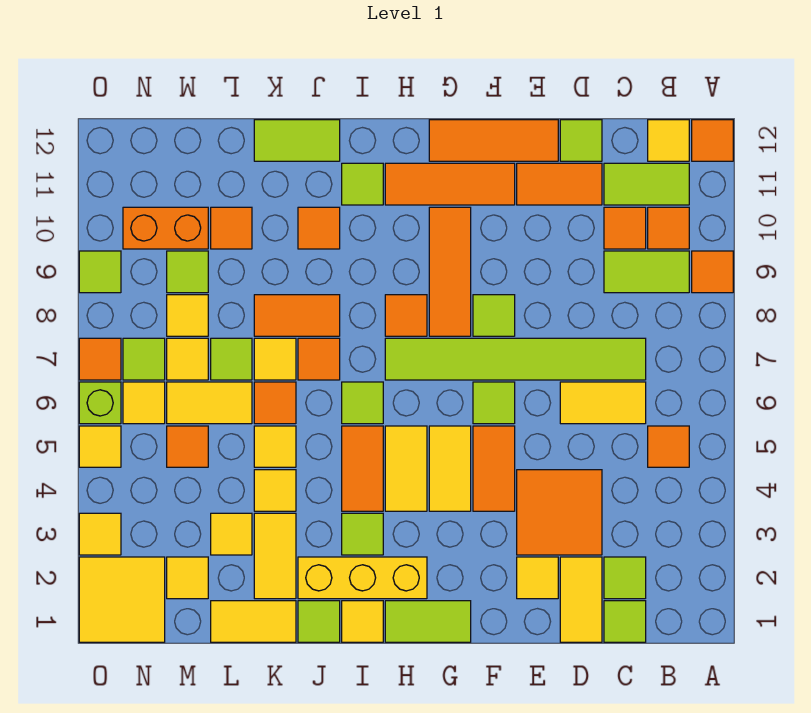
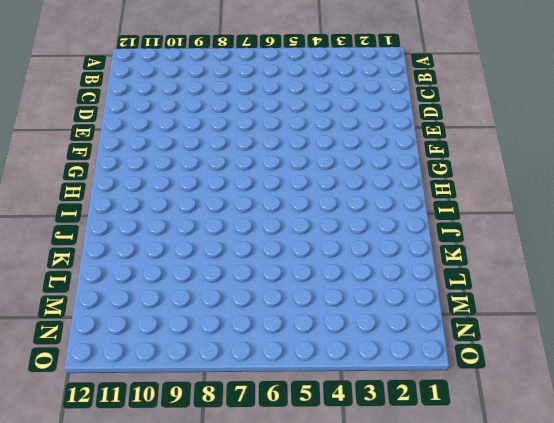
none -> orange tile A9 level 1
none -> orange tile A12 level 1
none -> orange tile B5 level 1
none -> lime tile B9:C9 level 1

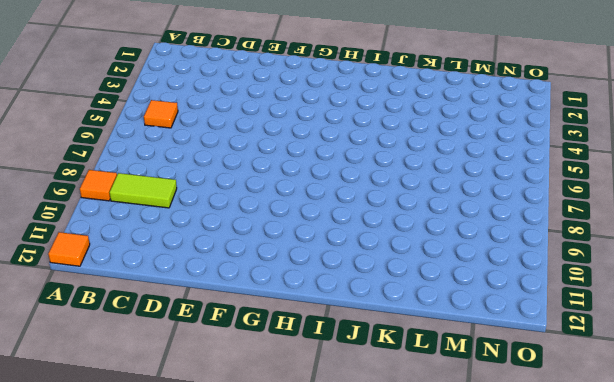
none -> orange tile B10 level 1
none -> lime tile B11:C11 level 1
none -> yellow tile B12 level 1
none -> lime tile C1 level 1

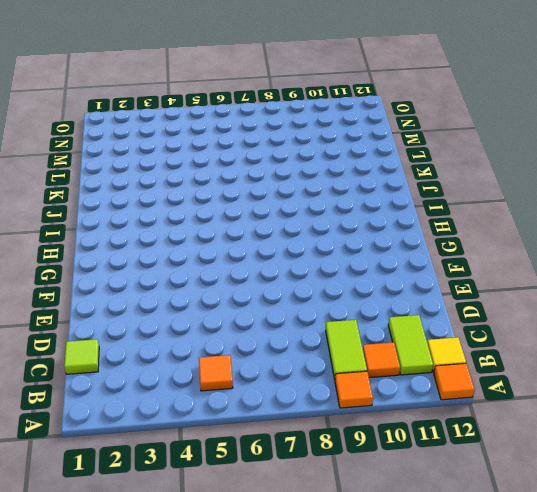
none -> lime tile C2 level 1
none -> yellow tile C6:D6 level 1
none -> lime tile C7:H7 level 1
none -> orange tile C10 level 1

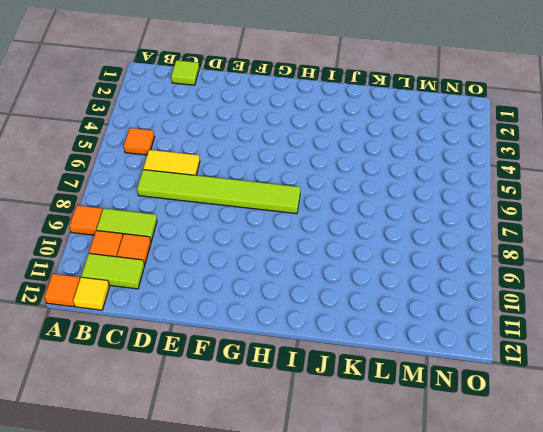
none -> lime tile C2 level 1
none -> yellow tile D1:D2 level 1
none -> orange tile D3:E4 level 1
none -> orange tile D11:E11 level 1

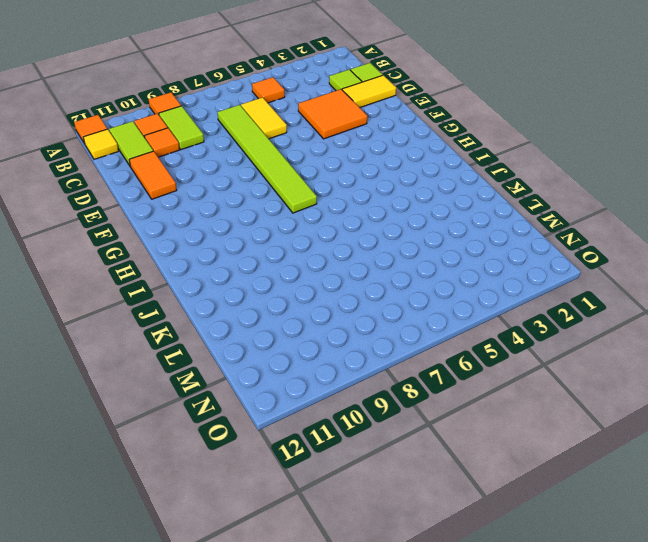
none -> lime tile D12 level 1
none -> yellow tile E2 level 1
none -> orange tile E12:G12 level 1
none -> orange tile F4:F5 level 1

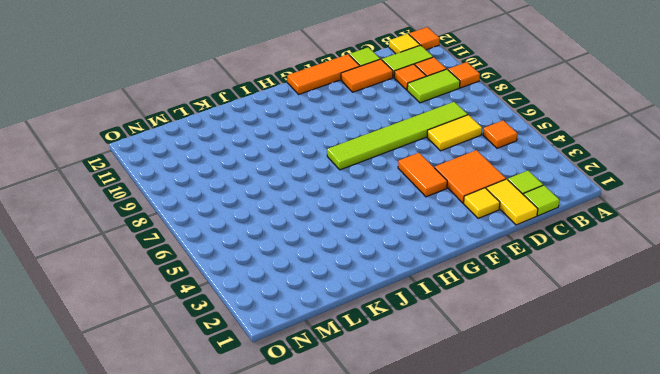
none -> lime tile F6 level 1
none -> lime tile F8 level 1
none -> orange tile F11:H11 level 1
none -> lime tile G1:H1 level 1

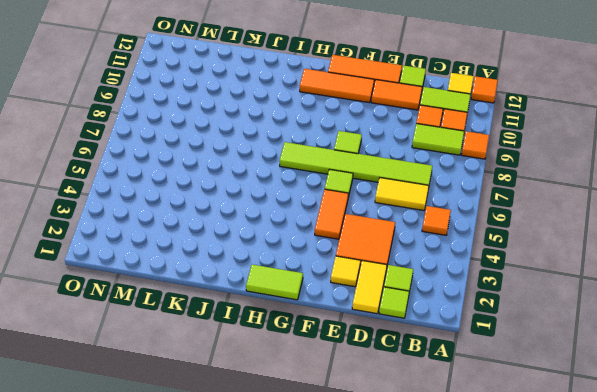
none -> yellow tile G4:G5 level 1
none -> orange tile G8:G10 level 1
none -> yellow brick H2:J2 level 1
none -> yellow tile H4:H5 level 1

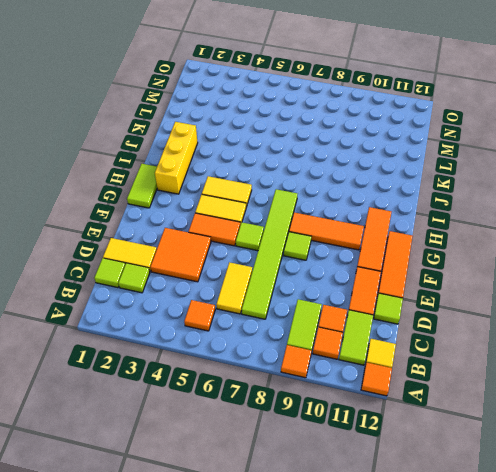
none -> yellow tile E2 level 1
none -> orange tile H8 level 1
none -> yellow tile I1 level 1
none -> lime tile I3 level 1

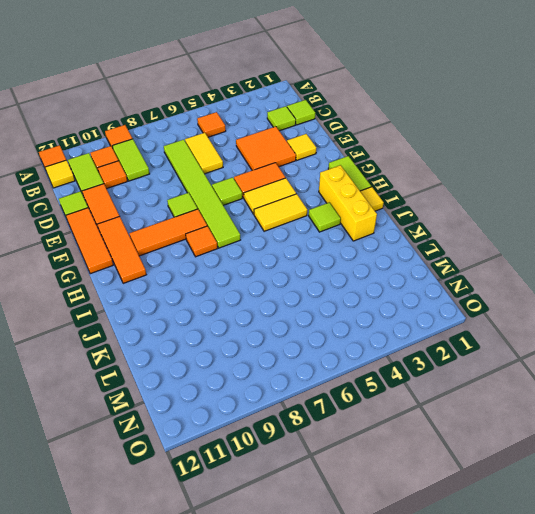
none -> yellow tile D1:D2 level 1
none -> orange tile I4:I5 level 1
none -> lime tile I6 level 1
none -> lime tile I11 level 1

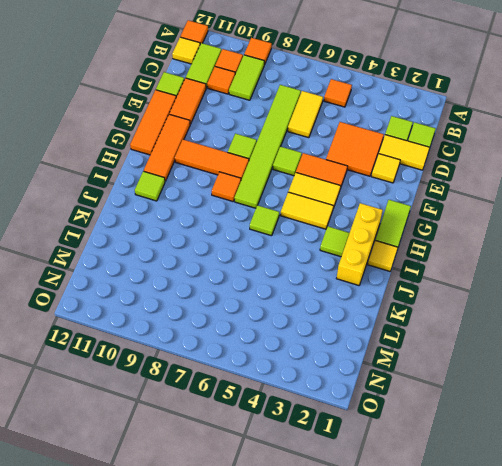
none -> orange tile I4:I5 level 1
none -> lime tile J1 level 1
none -> orange tile J7 level 1
none -> orange tile J8:K8 level 1

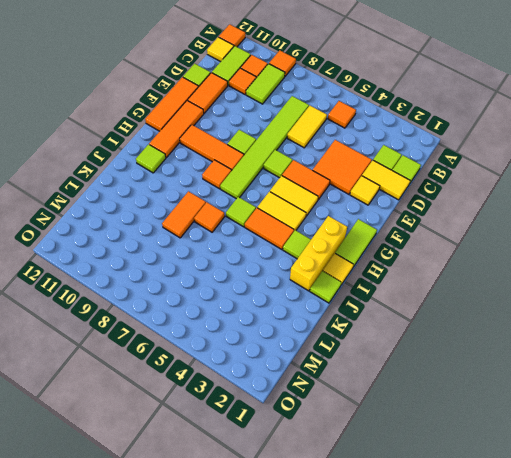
none -> orange tile J10 level 1
none -> lime tile J12:K12 level 1
none -> yellow tile K1:L1 level 1
none -> yellow tile K2:K3 level 1

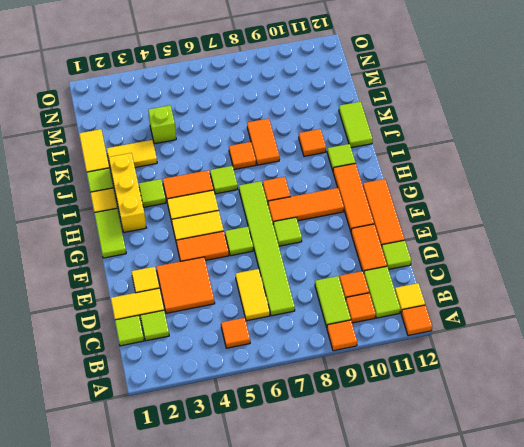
lime brick L4 level 1 -> lime brick O6 level 1
none -> yellow tile K4 level 1
none -> yellow tile K5 level 1
none -> orange tile K6 level 1
none -> yellow tile K7 level 1

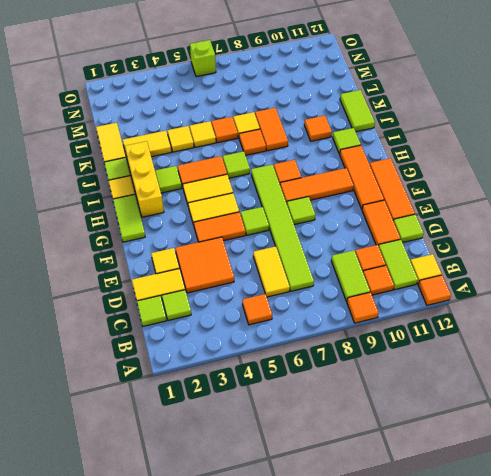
none -> yellow tile L3 level 1
none -> yellow tile L6:M6 level 1
none -> lime tile L7 level 1
none -> orange tile L10 level 1

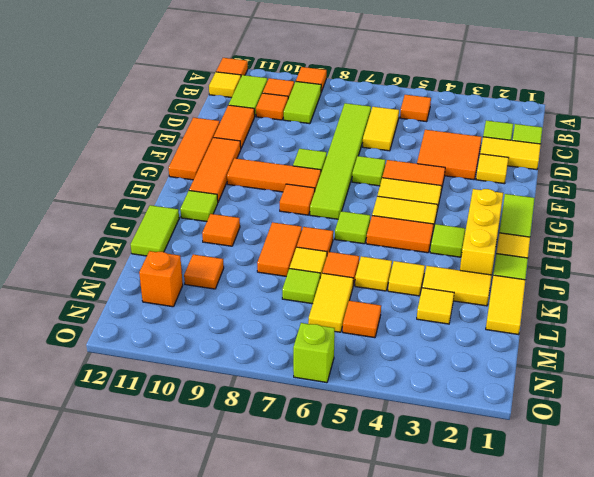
orange brick M11 level 1 -> none
none -> lime tile D12 level 1
none -> yellow tile M2 level 1
none -> yellow tile M7 level 1
none -> yellow tile M8 level 1

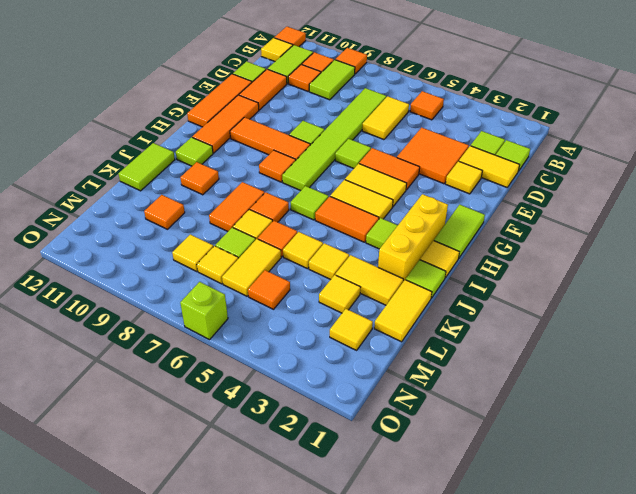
none -> lime tile M9 level 1
none -> orange brick M10:N10 level 1
none -> yellow tile N1:O2 level 1
none -> yellow tile N6 level 1

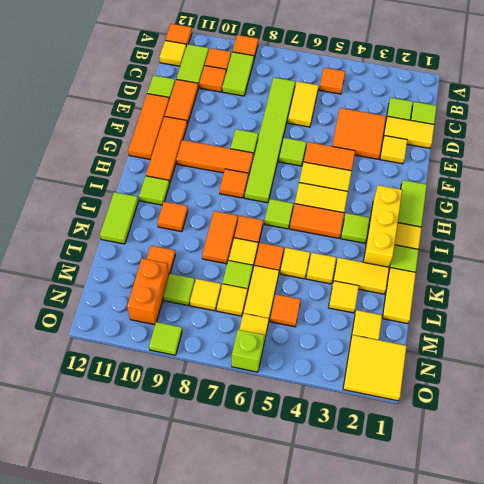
none -> lime tile N7 level 1
none -> yellow tile O3 level 1
none -> yellow tile O5 level 1
none -> orange tile O7 level 1

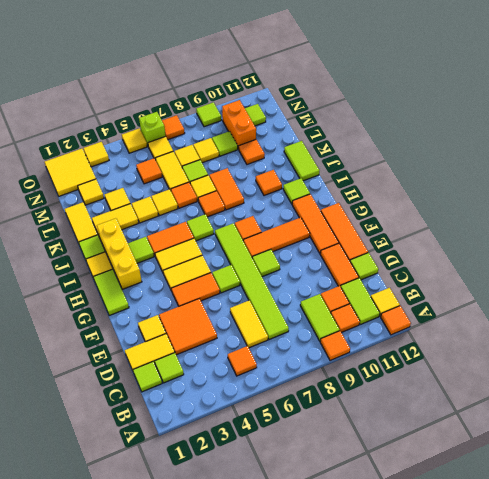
lime tile N11 level 1 -> lime tile N7 level 1

